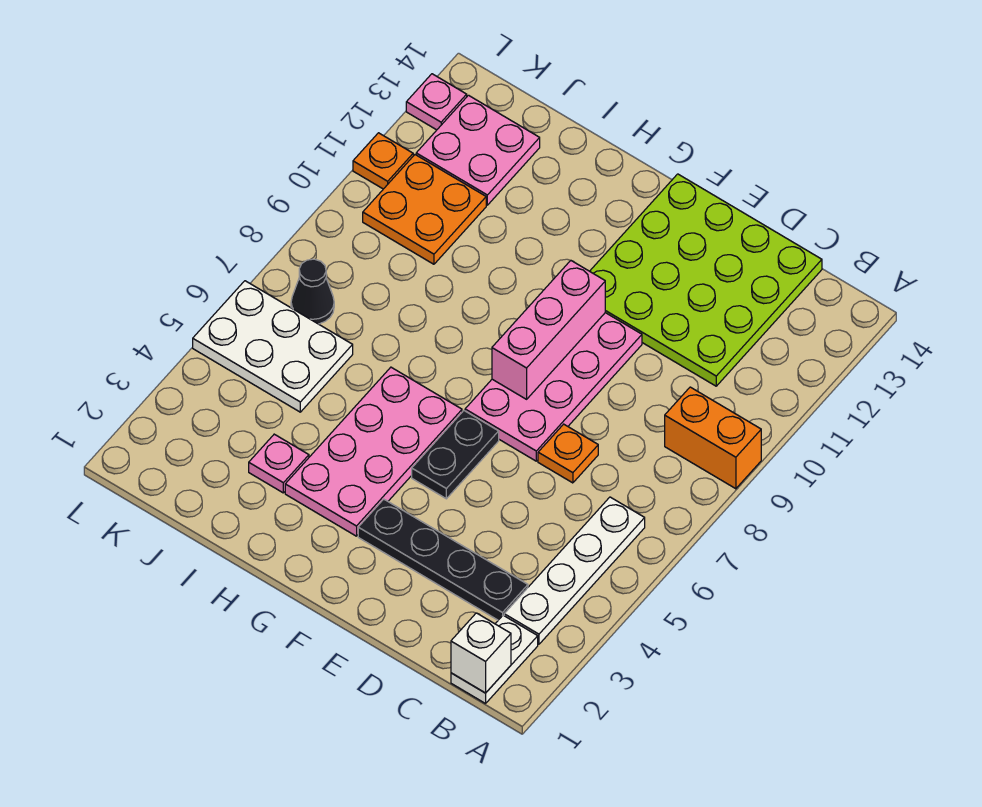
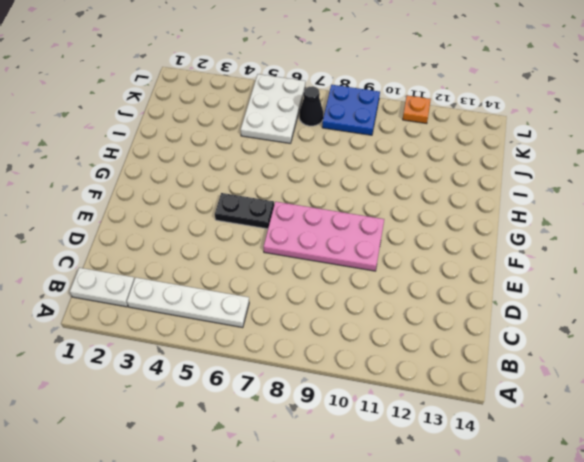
blue plate K8:L9 level 1 -> none
none -> orange brick A9:B9 level 1
none -> black plate C3:F3 level 1
none -> lime plate C11:F14 level 1

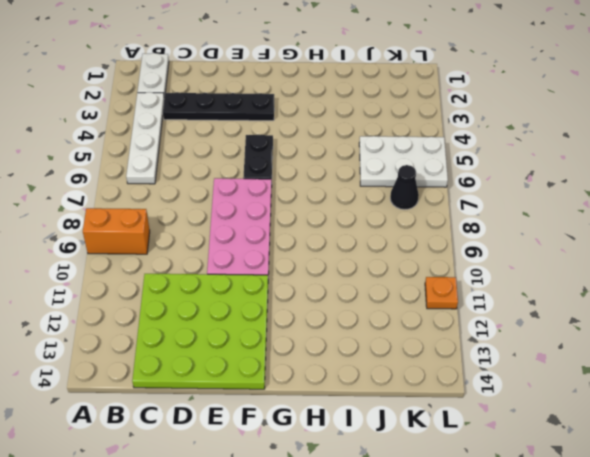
none -> orange plate D7 level 1
none -> pink plate G3:H6 level 1
none -> pink plate I3 level 1

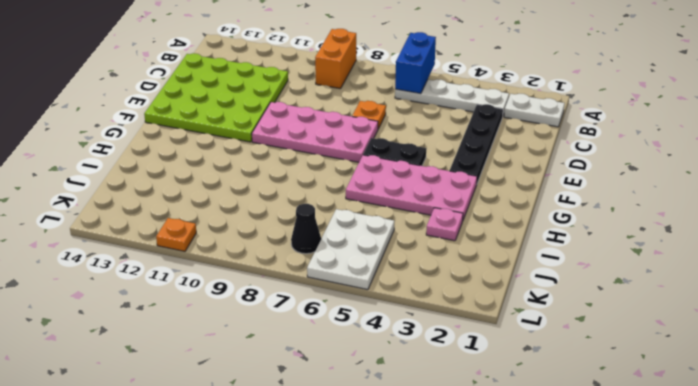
blue brick A6:B6 level 2 -> none
none -> orange plate J10:K11 level 1
none -> pink plate J12:K13 level 1
none -> pink plate L13 level 1

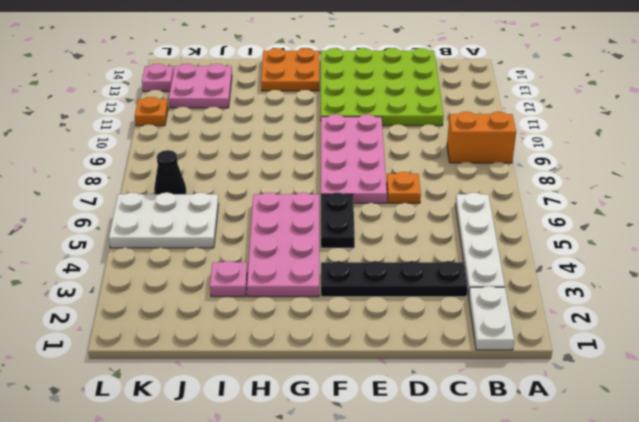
orange plate G13:H14 level 1 -> orange plate J10:K11 level 1
none -> white brick B1 level 2
none -> pink brick F8:F10 level 2

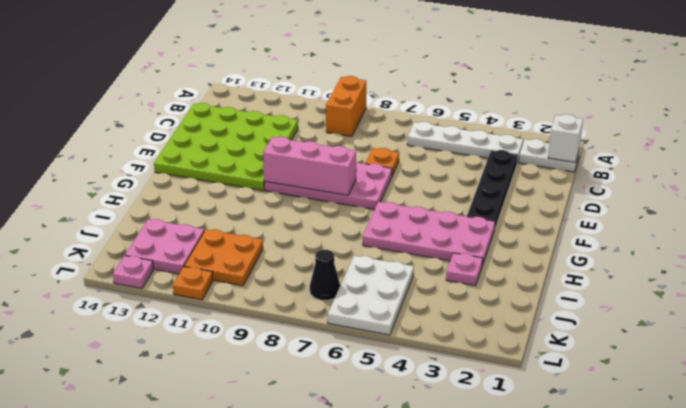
none -> black plate F5:F6 level 1

